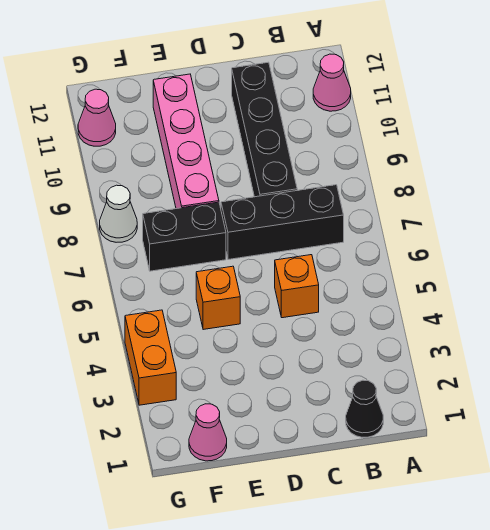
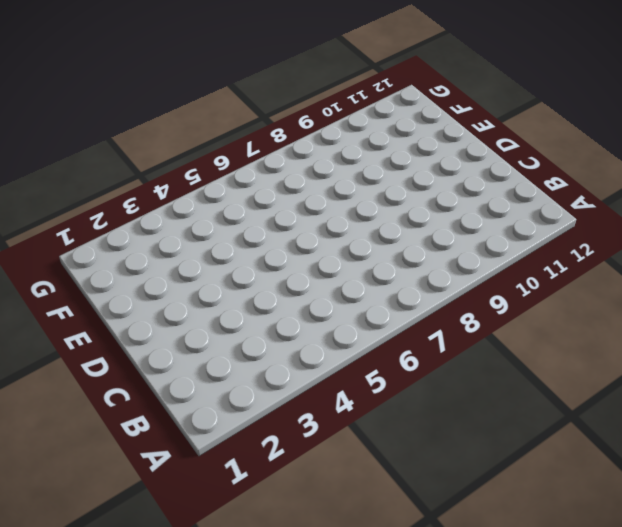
none -> pink cone A11 level 1
none -> black cone B1 level 1
none -> black brick B7:D7 level 1

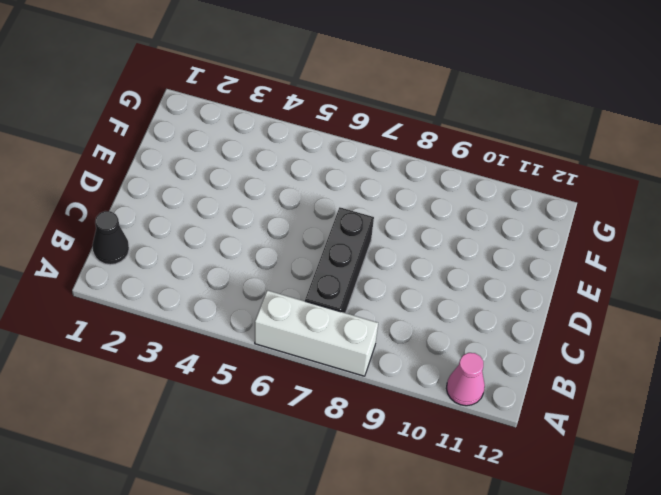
white brick A6:A8 level 1 -> none
none -> orange brick C5 level 1
none -> black brick C8:C11 level 1
none -> orange brick E5 level 1

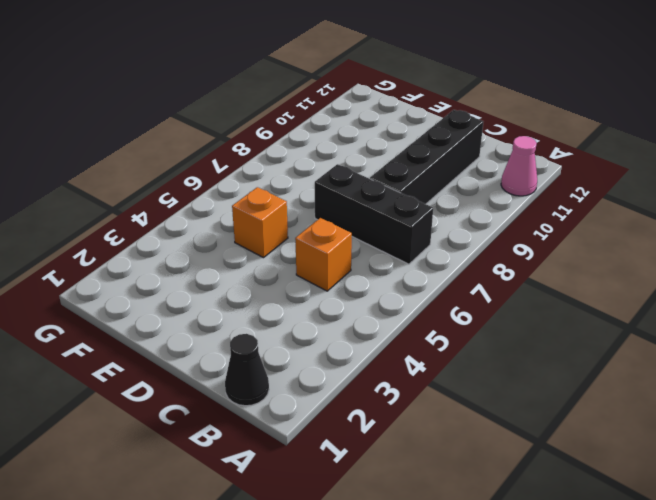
none -> black brick E7:F7 level 1
none -> pink brick E8:E11 level 1
none -> pink cone F1 level 1

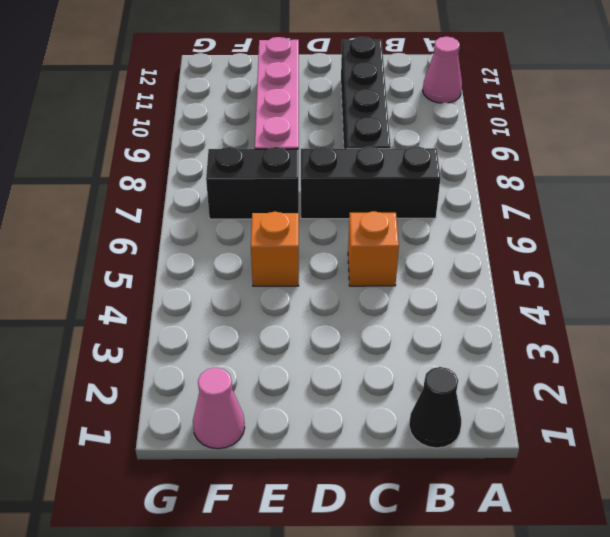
none -> orange brick G3:G4 level 1
none -> white cone G8 level 1
none -> pink cone G11 level 1

